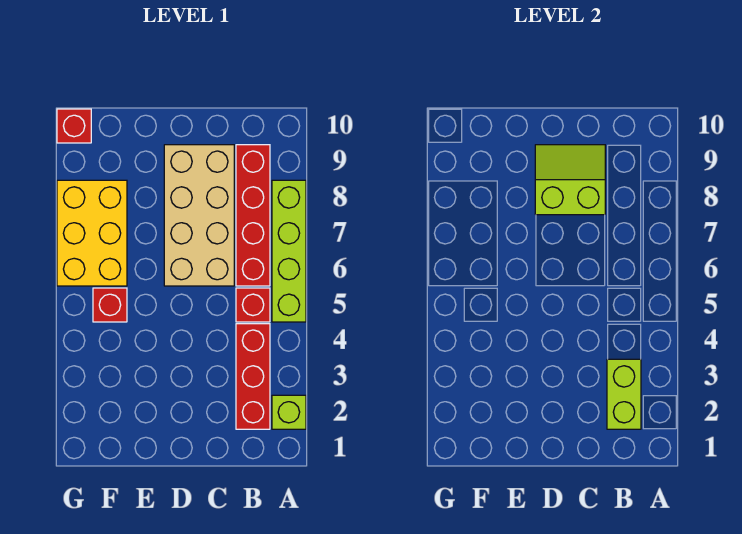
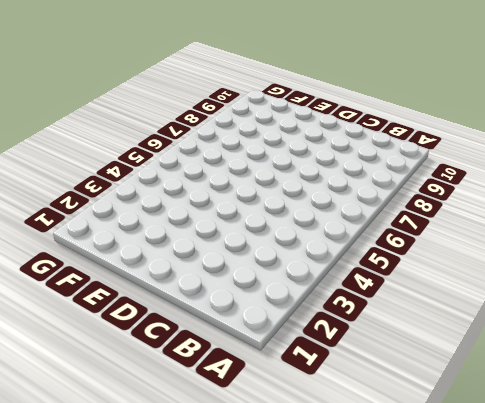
none -> lime brick A2 level 1
none -> lime brick A5:A8 level 1

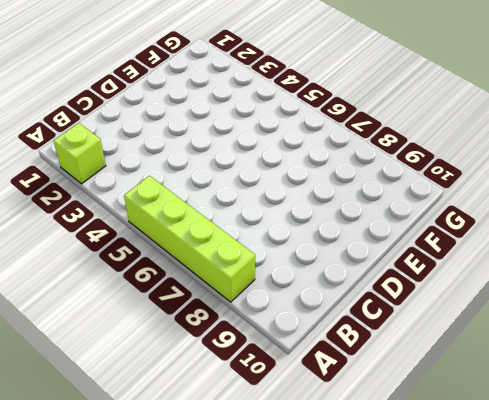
none -> red brick B2:B4 level 1
none -> red brick B5 level 1

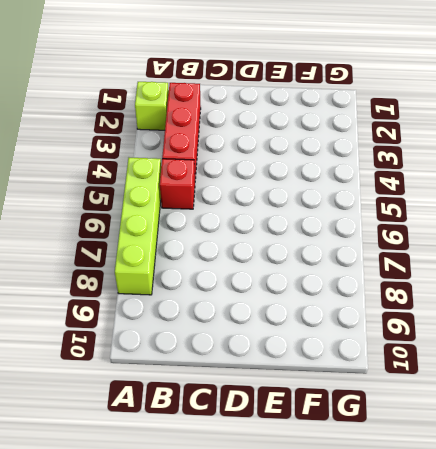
none -> red brick B6:B9 level 1
none -> tan brick C6:D9 level 1

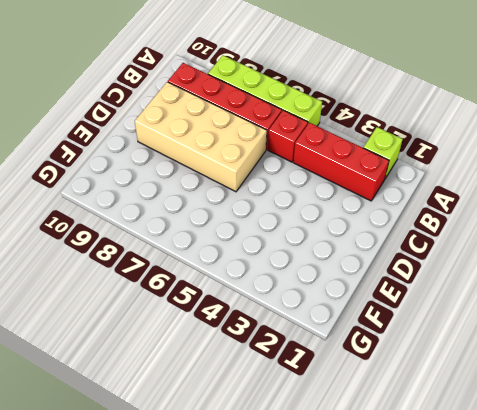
none -> red brick F5 level 1
none -> yellow brick F6:G8 level 1

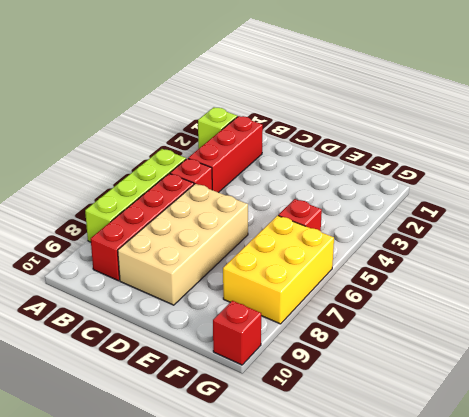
none -> lime brick B2:B3 level 2
none -> lime slope C8:D9 level 2 top 8

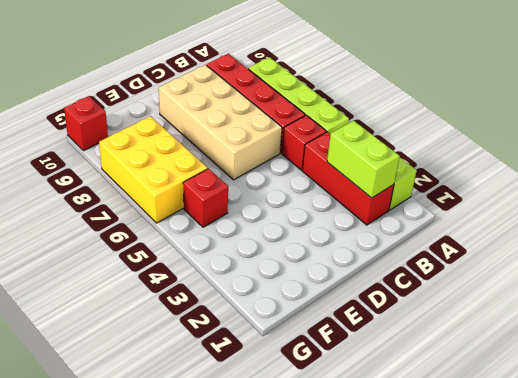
none -> lime slope C8:D9 level 2 top 8

